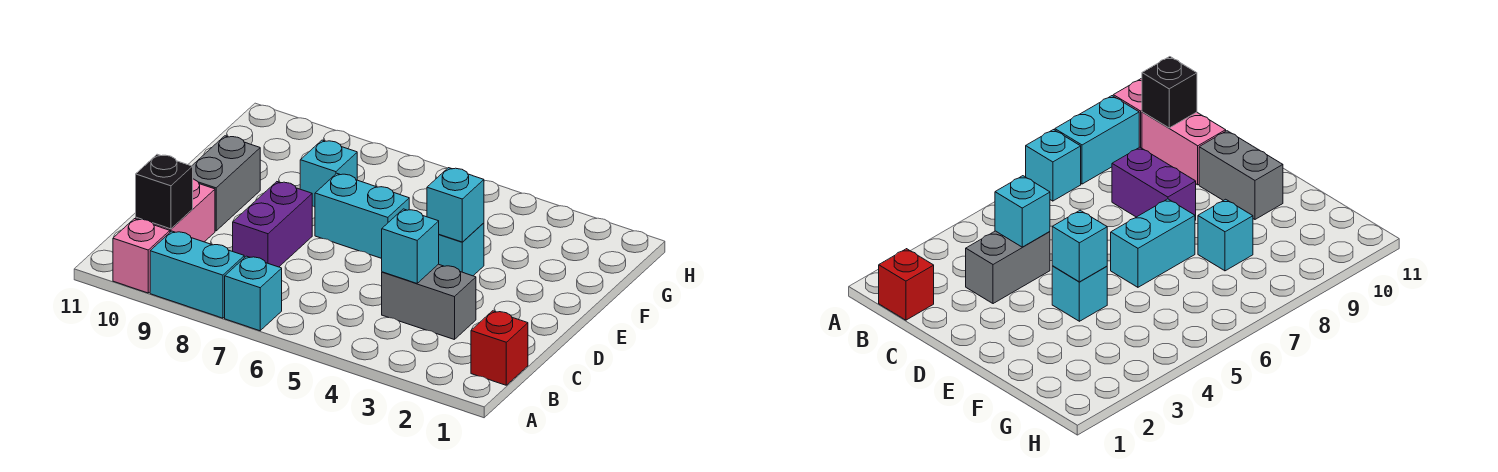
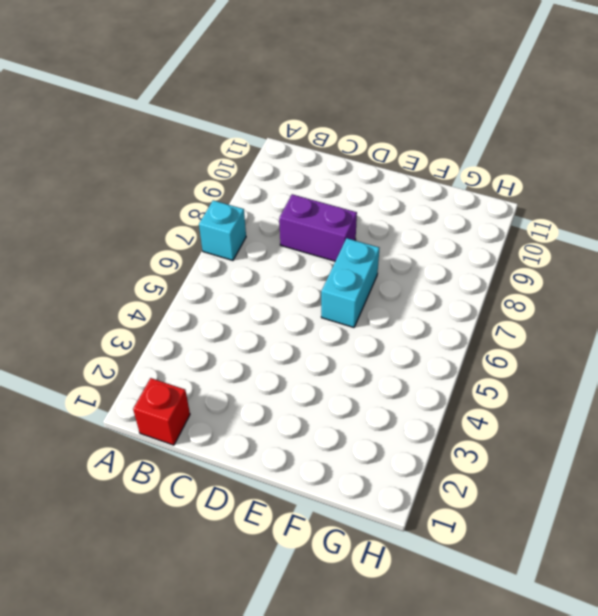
none -> cyan brick A8:A9 level 1
none -> pink brick A10 level 1
none -> pink brick B10:C10 level 1

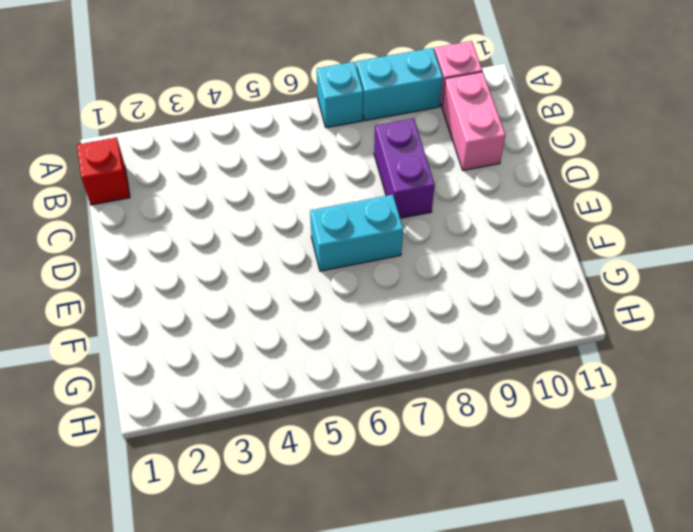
none -> grey brick C3:C4 level 1
none -> grey brick D10:E10 level 1
none -> cyan brick E4 level 1

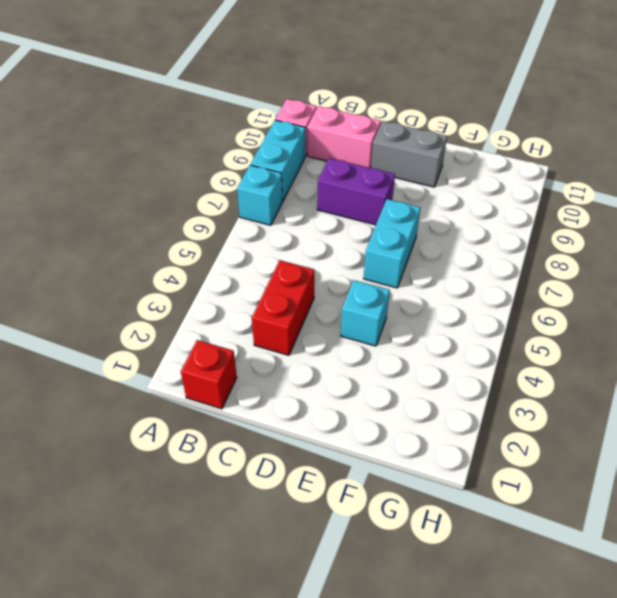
red brick C3:C4 level 1 -> grey brick C3:C4 level 1
none -> cyan brick F8 level 1
none -> black brick B10 level 2
none -> cyan brick C4 level 2

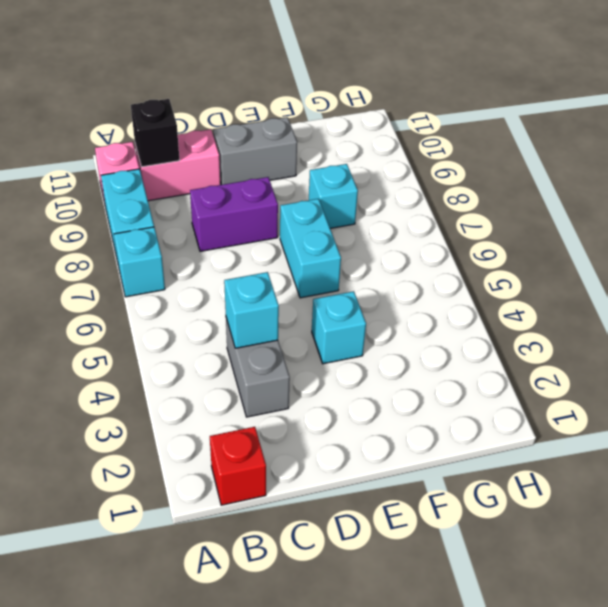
none -> cyan brick E4 level 2

